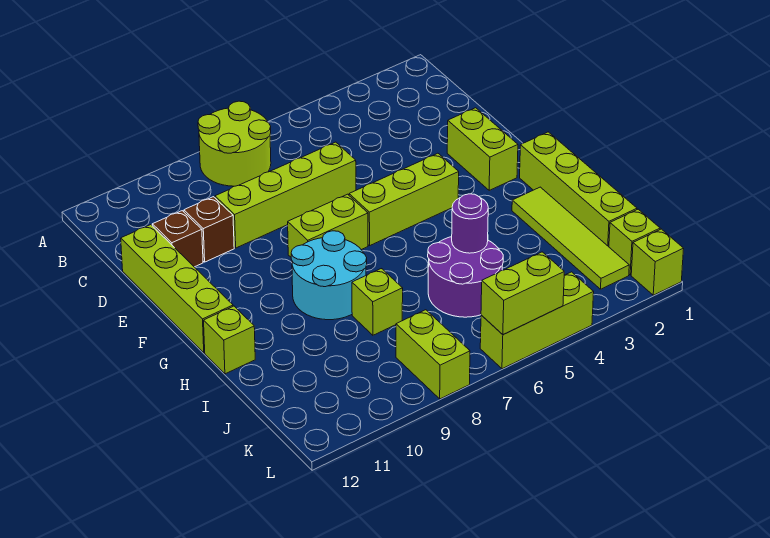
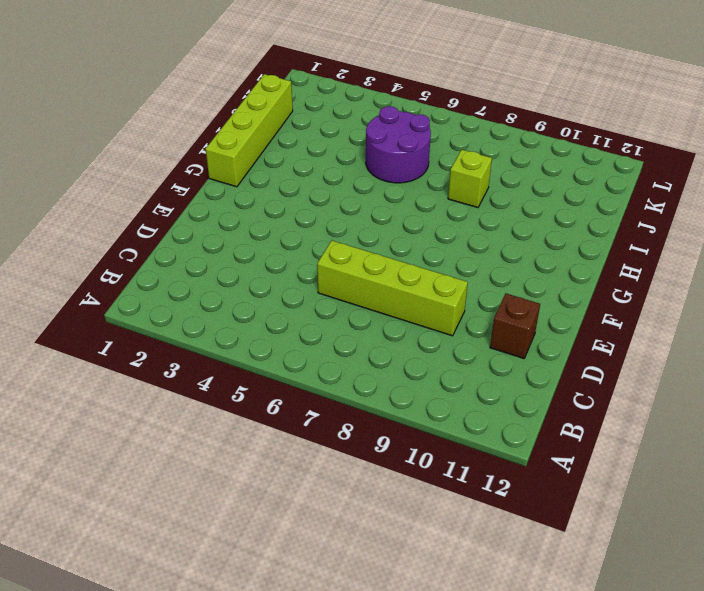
none -> lime round brick A7:B8 level 1
none -> brown brick D10 level 1
none -> lime brick D12:G12 level 1

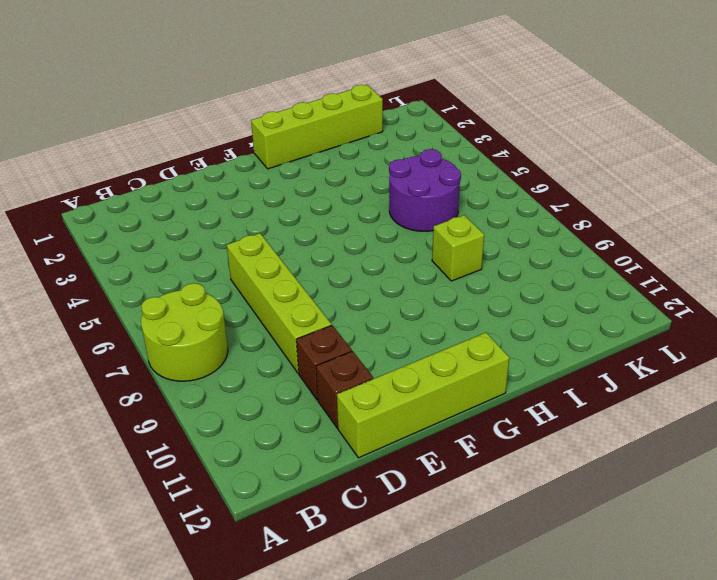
none -> lime brick E2:F2 level 1
none -> lime brick F4:F6 level 1
none -> lime brick F7:F8 level 1

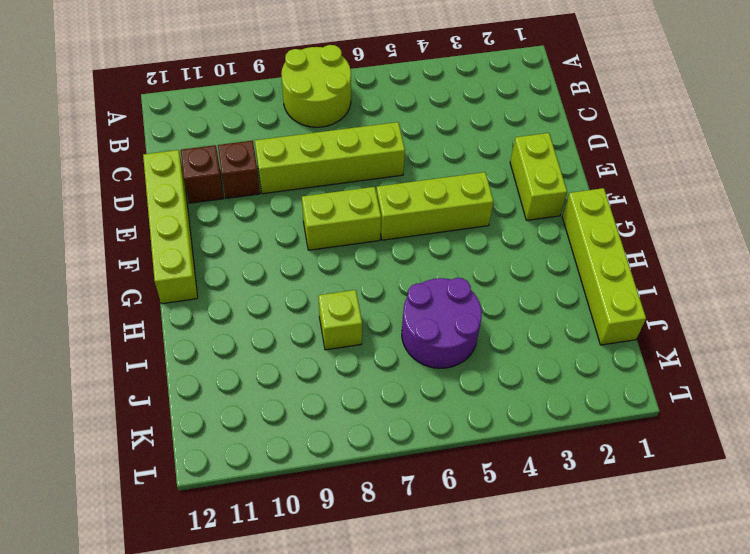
none -> cyan round brick G8:H9 level 1
none -> lime tile H2:K2 level 1
none -> lime brick H12 level 1

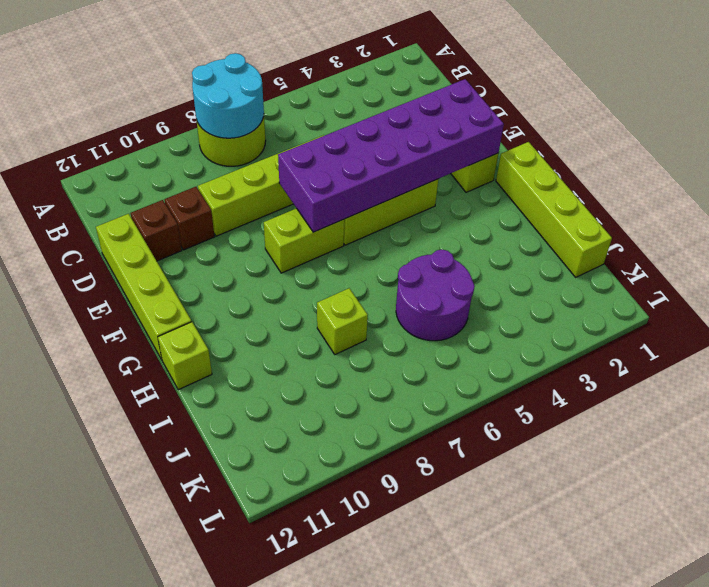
cyan round brick A7:B8 level 2 -> cyan round brick G8:H9 level 1
purple brick E2:F7 level 2 -> none
none -> lime tile H2:K2 level 1
none -> lime brick K1 level 1
none -> lime brick K8:L8 level 1

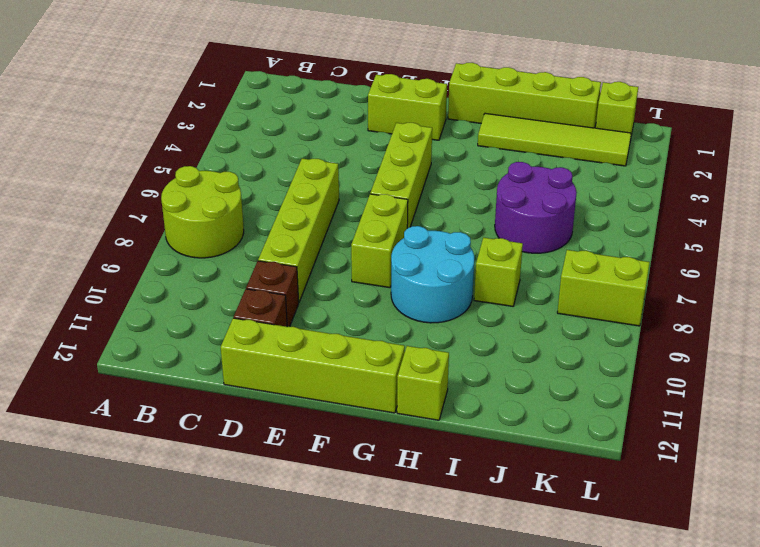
none -> lime brick L1 level 1
none -> lime brick L4:L6 level 1
none -> purple round brick I5 level 2

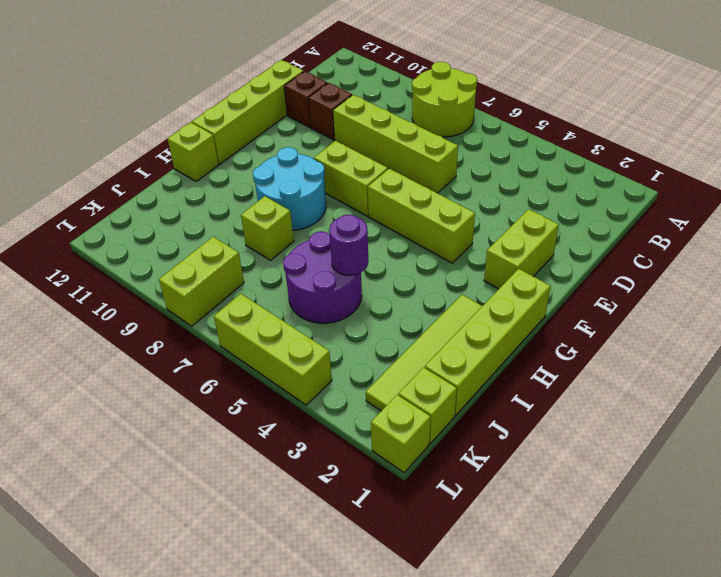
none -> lime brick L5:L6 level 2

